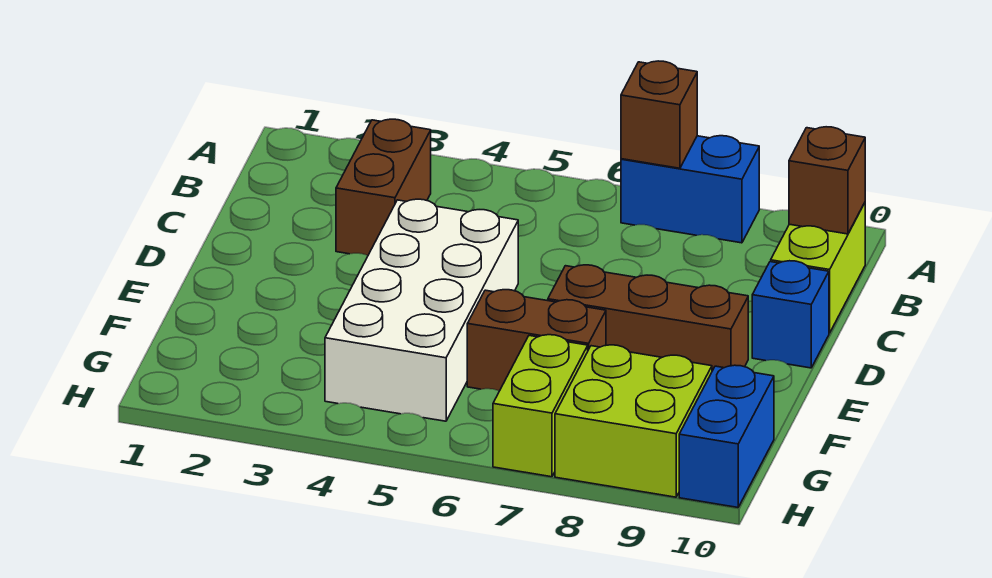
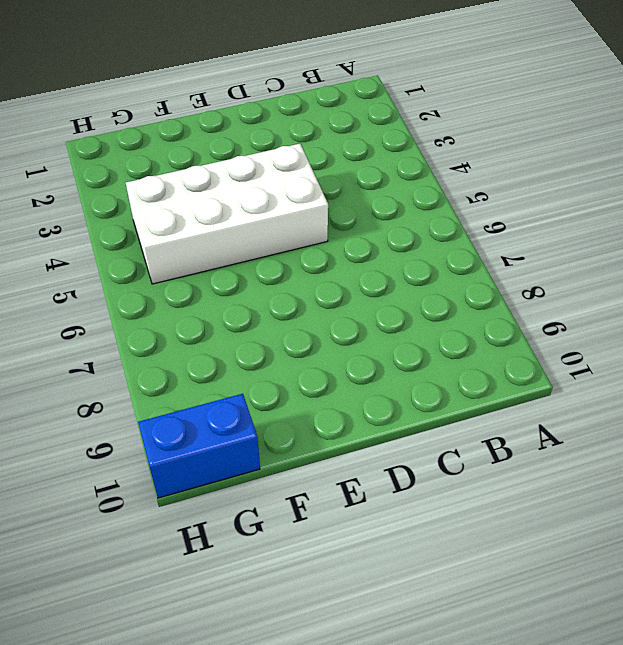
none -> blue brick A7:A8 level 1
none -> brown brick B3:C3 level 1
none -> lime brick B10:C10 level 1

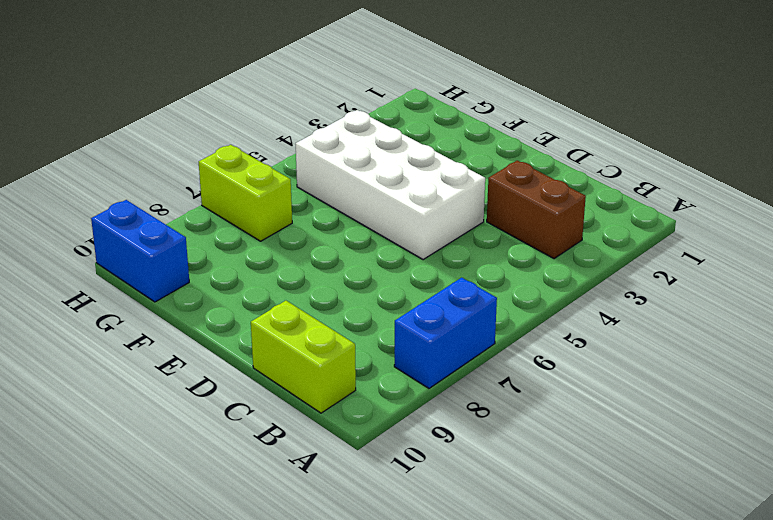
none -> blue brick D10 level 1
none -> brown brick E7:E9 level 1
none -> brown brick F6:F7 level 1

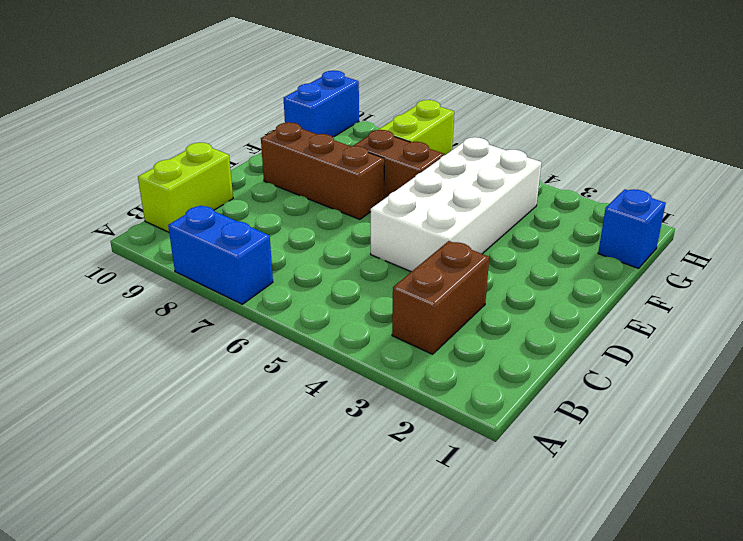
blue brick G1 level 1 -> blue brick D10 level 1
none -> lime brick G8:H9 level 1
none -> brown brick A7 level 2
none -> brown brick B10 level 2

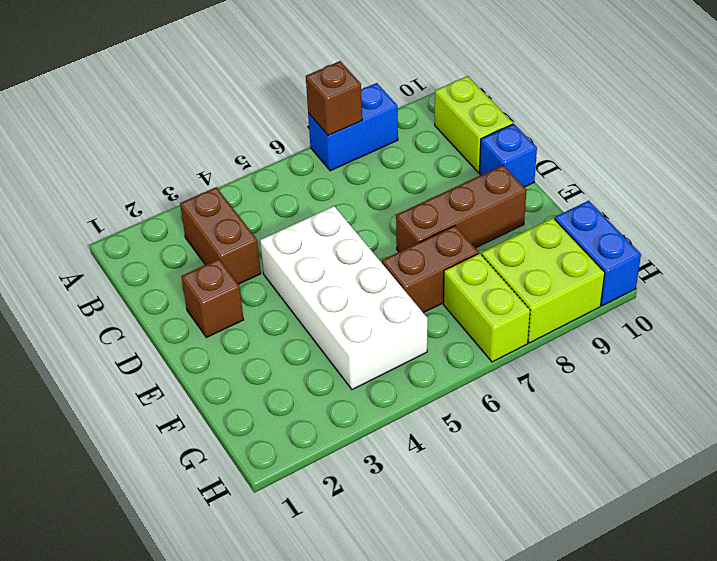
brown brick D2 level 1 -> brown brick B10 level 2

